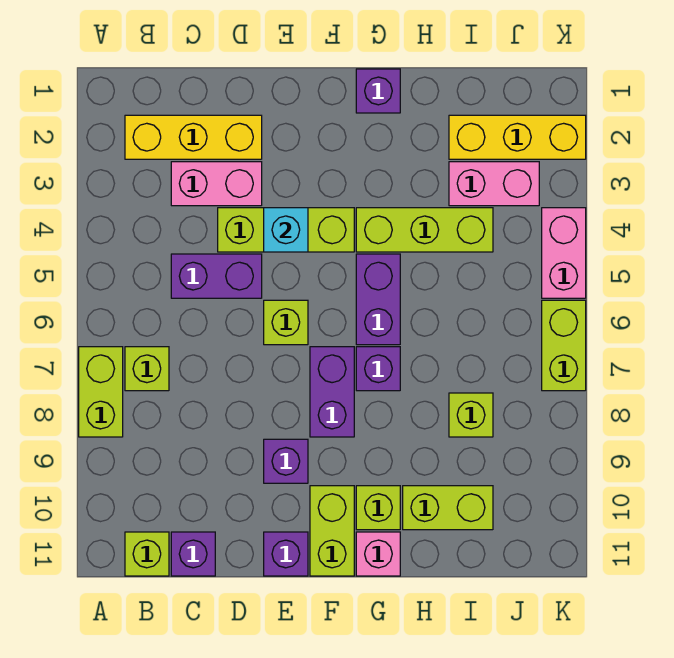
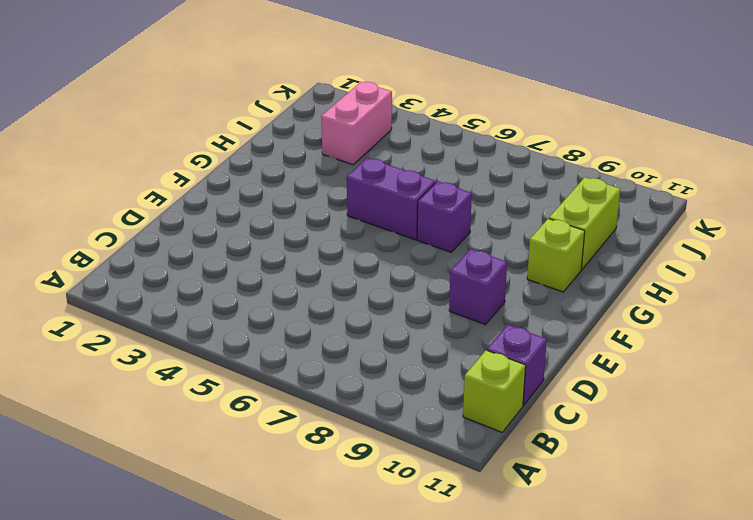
none -> lime brick A7:A8 level 1
none -> yellow brick B2:D2 level 1
none -> lime brick B7 level 1

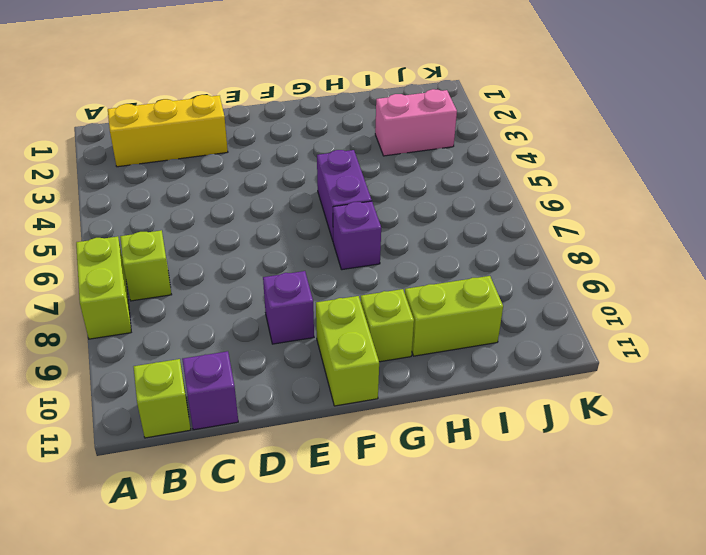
none -> pink brick C3:D3 level 1
none -> purple brick C5:D5 level 1
none -> lime brick D4:F4 level 1

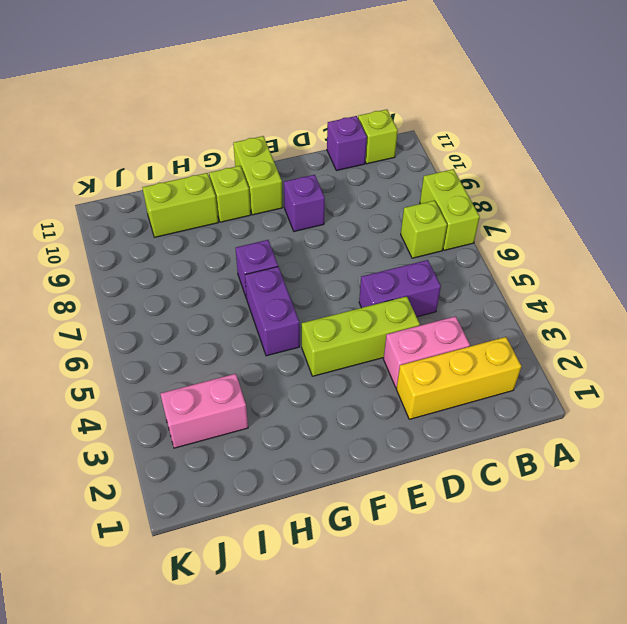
none -> lime brick E6 level 1
none -> purple brick E11 level 1
none -> purple brick F7:F8 level 1

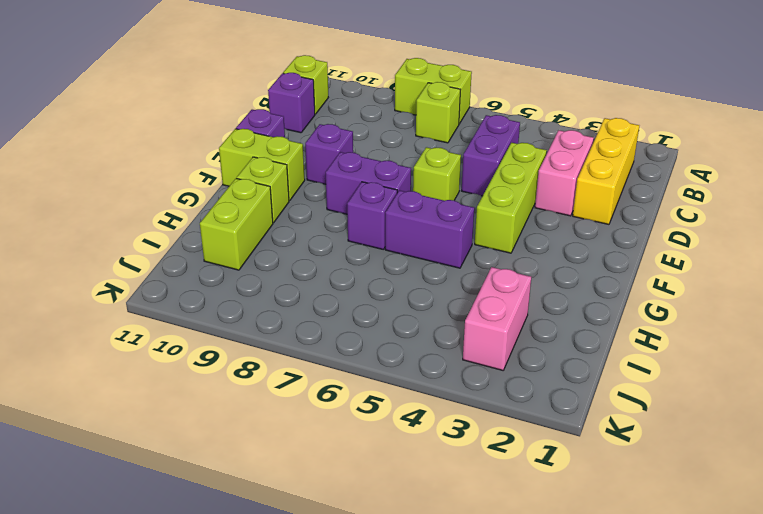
none -> purple brick G1 level 1
none -> lime brick G4:I4 level 1
none -> pink brick G11 level 1

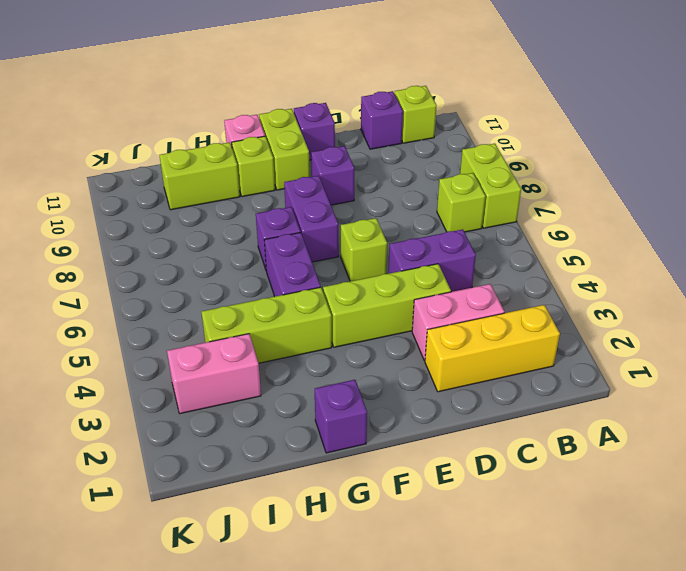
none -> yellow brick I2:K2 level 1
none -> lime brick I8 level 1
none -> pink brick K4:K5 level 1

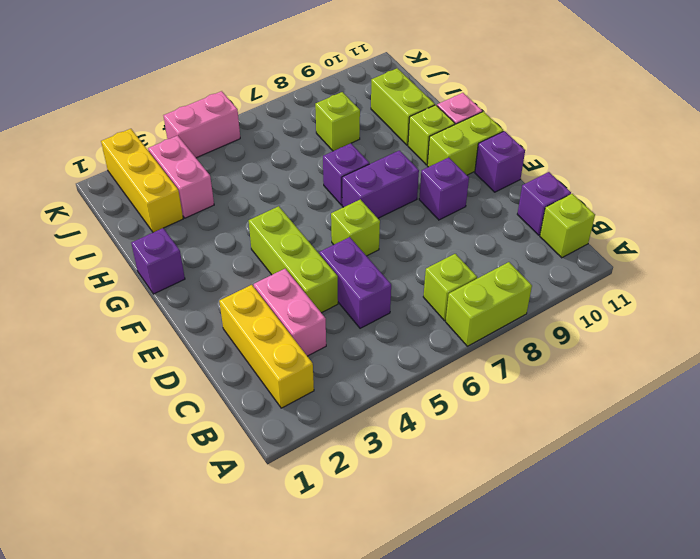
none -> lime brick G4:I4 level 1
none -> purple brick G5:G6 level 1
none -> lime brick K6:K7 level 1

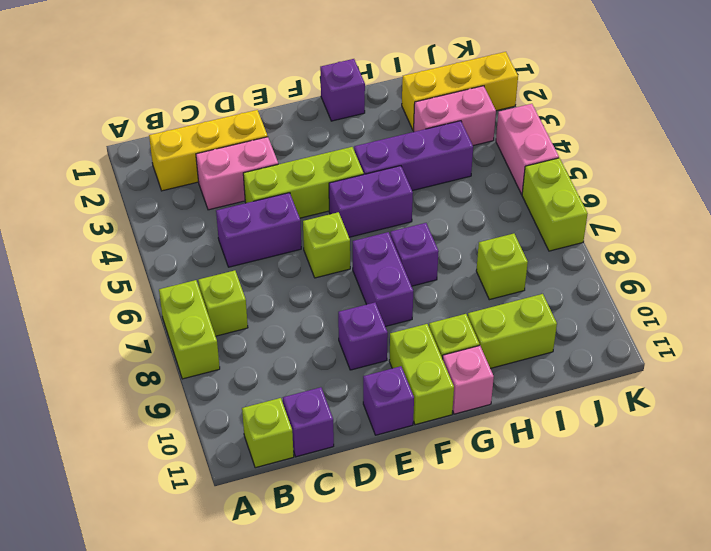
purple brick F5:G5 level 1 -> purple brick G5:G6 level 1
purple brick G4:I4 level 1 -> lime brick G4:I4 level 1
none -> cyan brick E4 level 2

